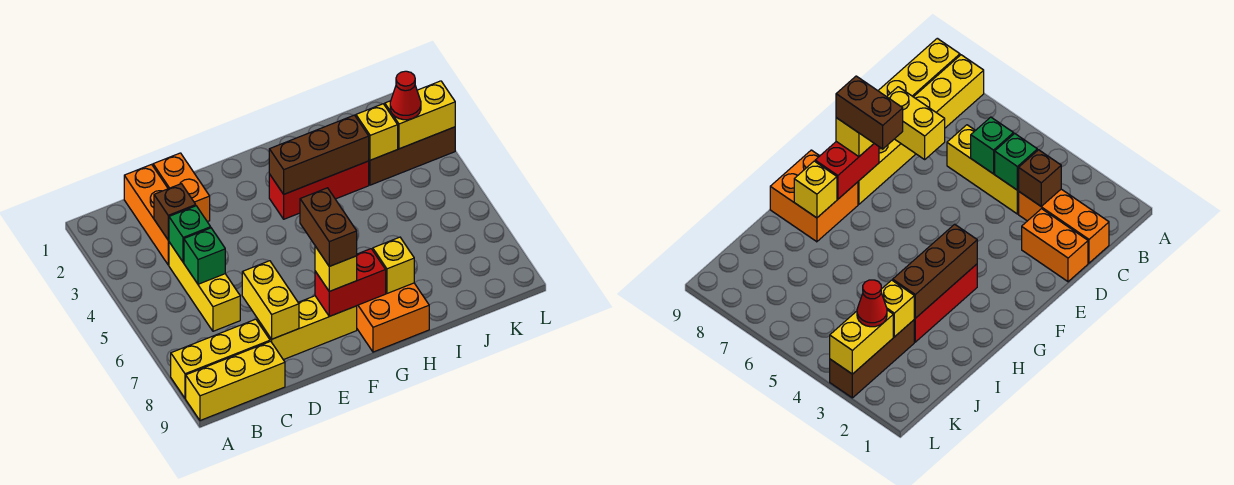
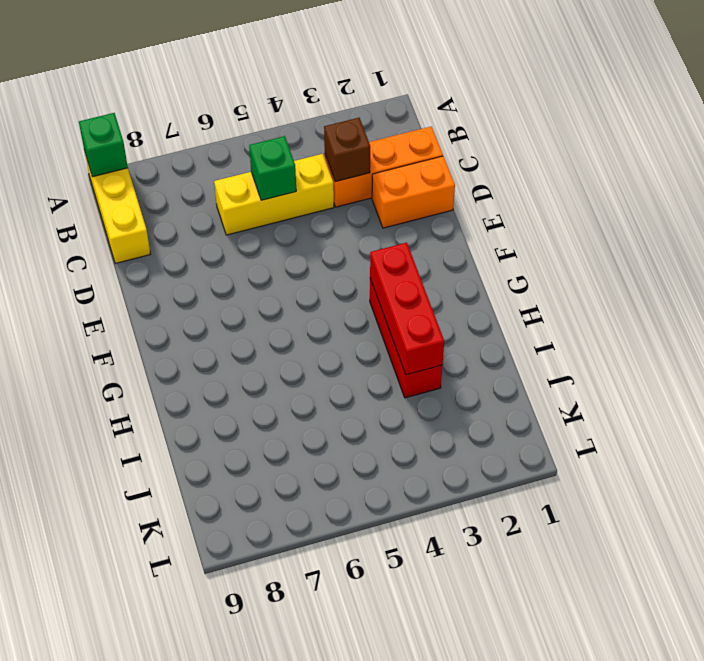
green brick A9 level 2 -> green brick C4 level 2
red brick G3:I3 level 2 -> brown brick G3:I3 level 2
none -> yellow brick A8:C8 level 1
none -> yellow brick D8:F8 level 1
none -> orange brick G8:H9 level 1

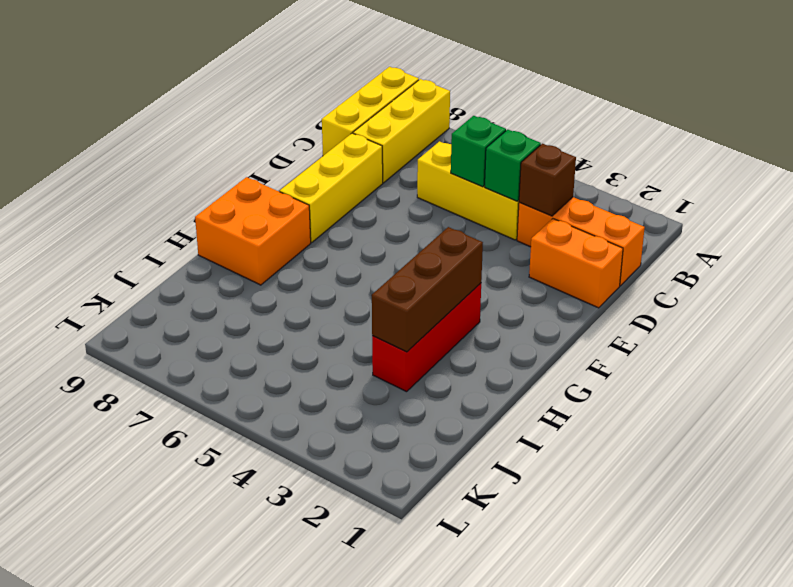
none -> brown brick J3:L3 level 1
none -> yellow brick D7:D8 level 2
none -> red brick F8:G8 level 2

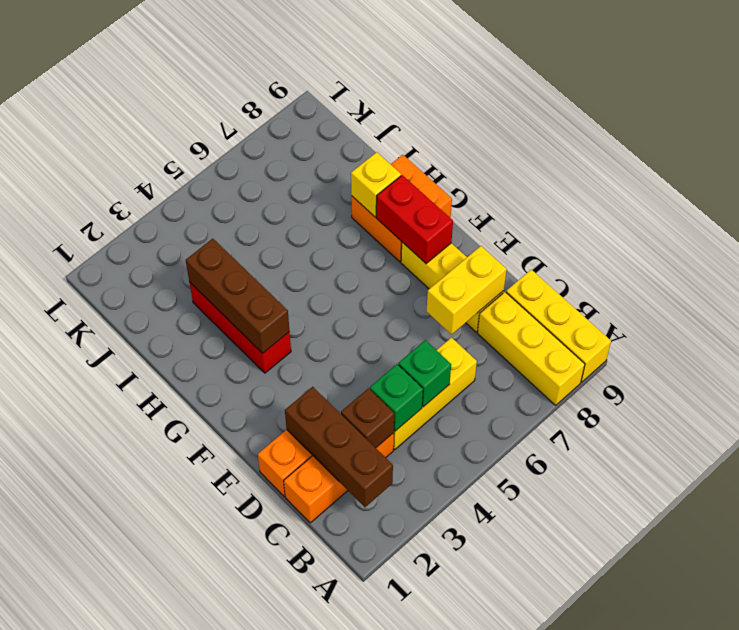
brown brick B2:D2 level 2 -> brown brick J3:L3 level 1
none -> yellow brick J3 level 2
none -> yellow brick K3:L3 level 2
none -> yellow brick F8 level 3

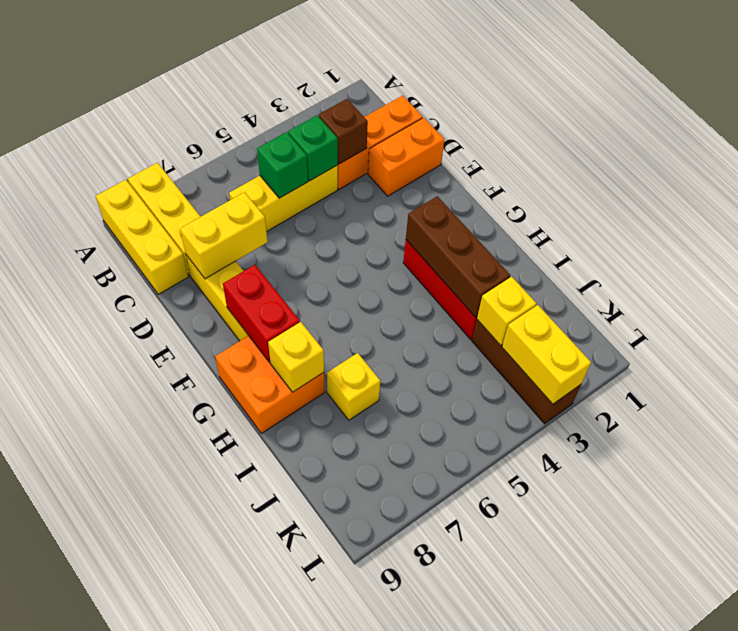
yellow brick I7 level 1 -> yellow brick F8 level 3
none -> red cone K3 level 3
none -> brown brick F7:F8 level 4

